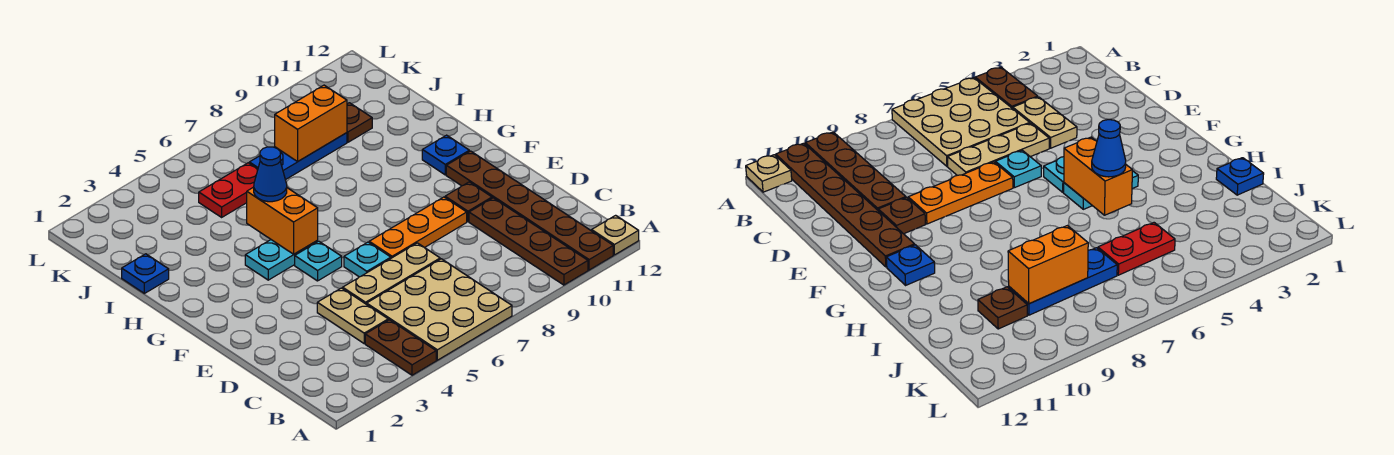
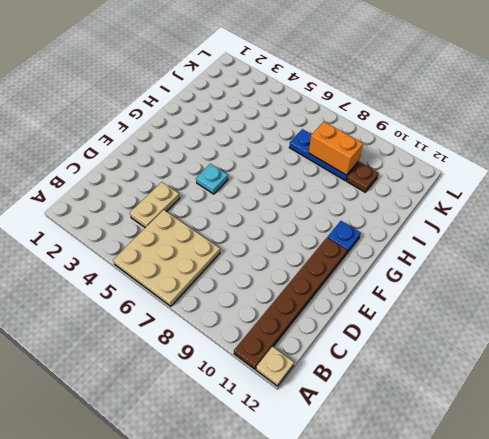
none -> brown plate A4:B4 level 1
none -> brown plate A10:D10 level 1
none -> tan plate D5:D7 level 1

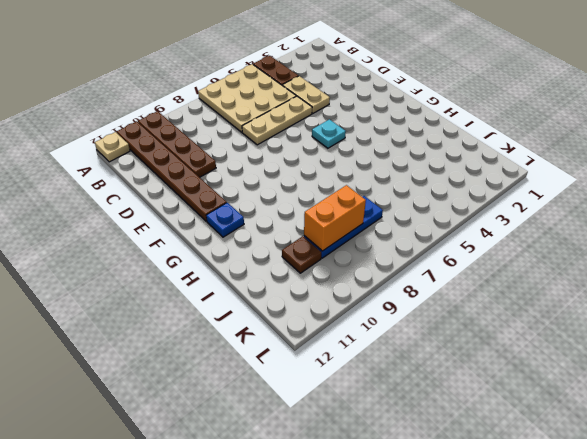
none -> cyan plate E6 level 1
none -> orange plate E7:E9 level 1
none -> brown plate E10 level 1

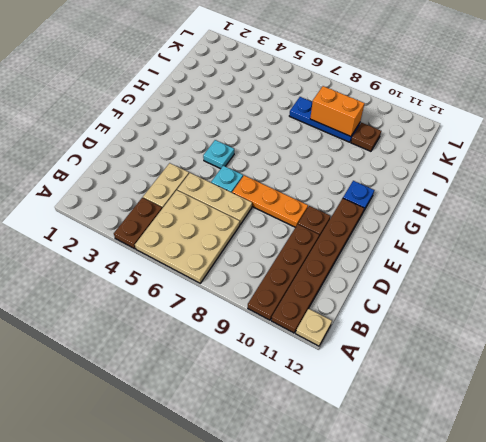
none -> cyan plate G4:G5 level 1
none -> blue plate I1 level 1
none -> red plate J5:J6 level 1

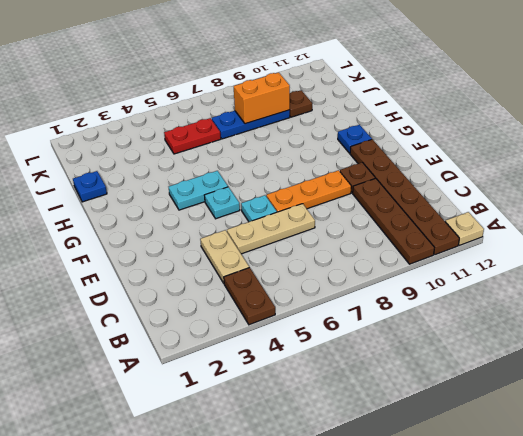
none -> tan plate A5:C7 level 1
none -> orange brick G5:H5 level 2
none -> blue cone H5 level 3

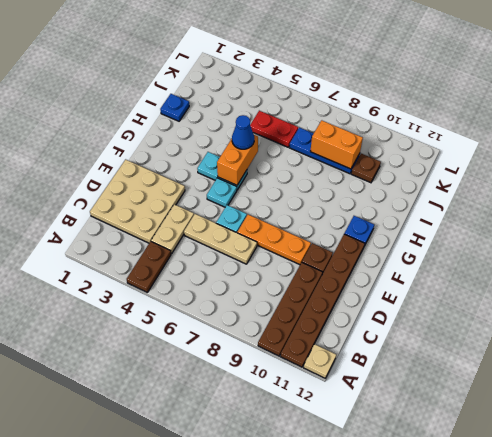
tan plate C1:E3 level 1 -> tan plate A5:C7 level 1

